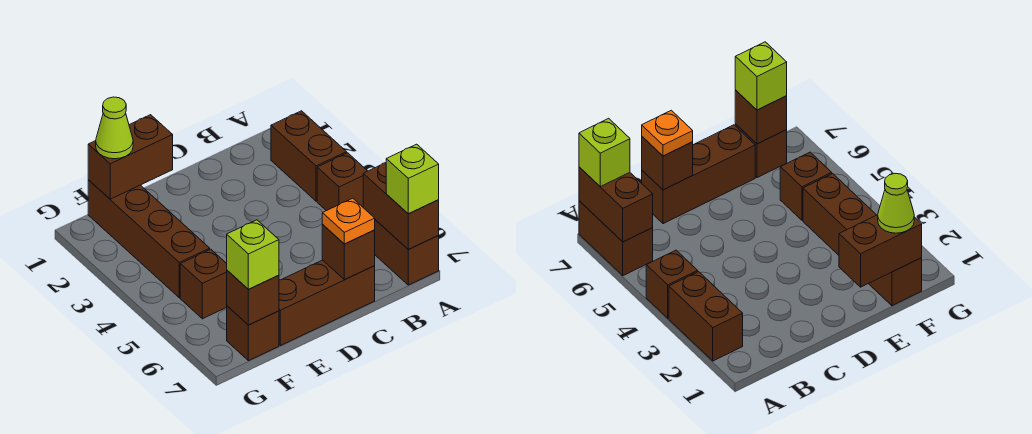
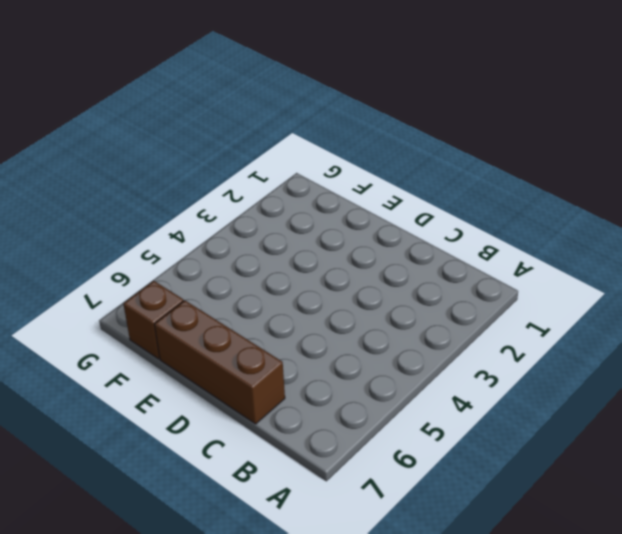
none -> brown brick A2:A3 level 1
none -> brown brick A4 level 1
none -> brown brick A6:A7 level 1

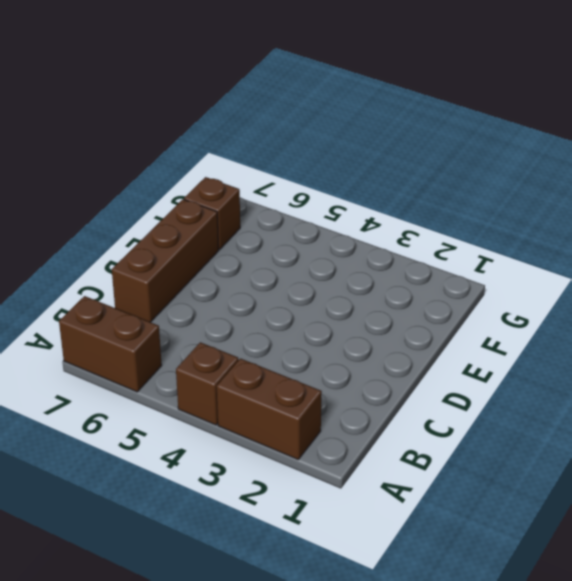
none -> brown brick F1:F4 level 1
none -> brown brick F5 level 1
none -> brown brick A6:A7 level 2

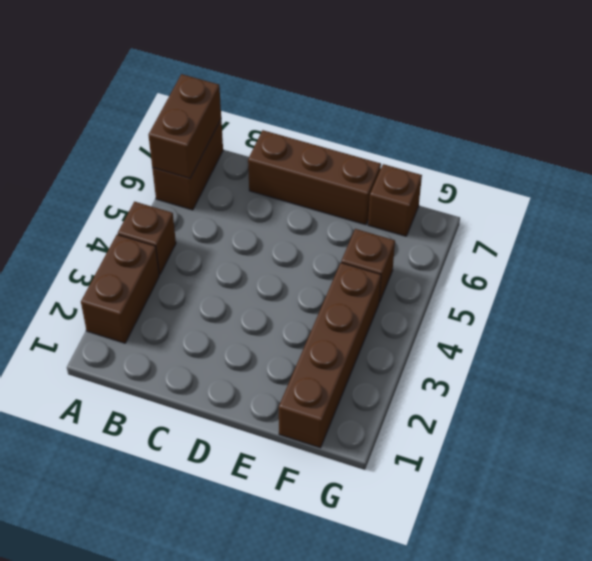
none -> brown brick C7 level 2
none -> brown brick E1:F1 level 2
none -> brown brick F7 level 2

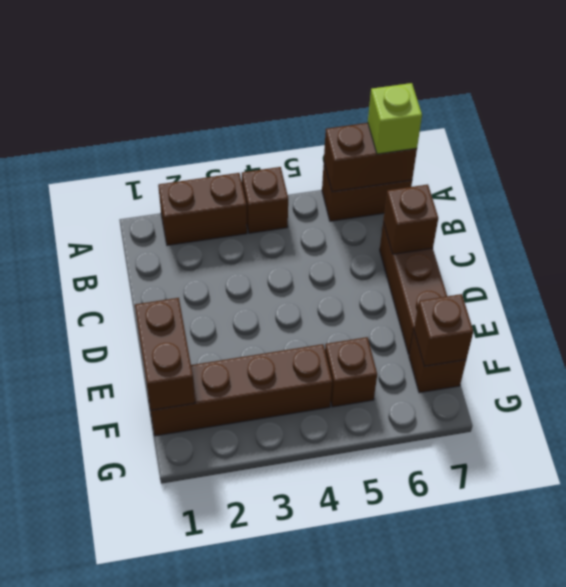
none -> orange plate C7 level 3
none -> lime cone F1 level 3
none -> lime brick F7 level 3

